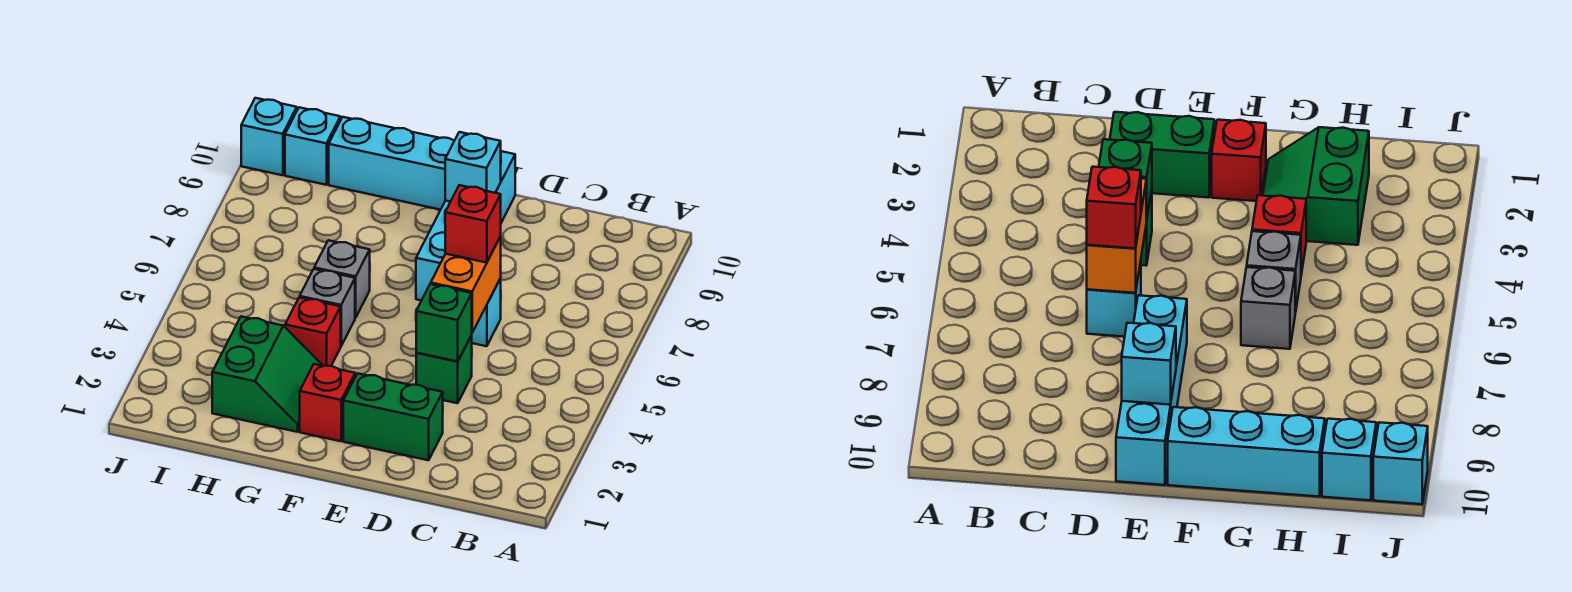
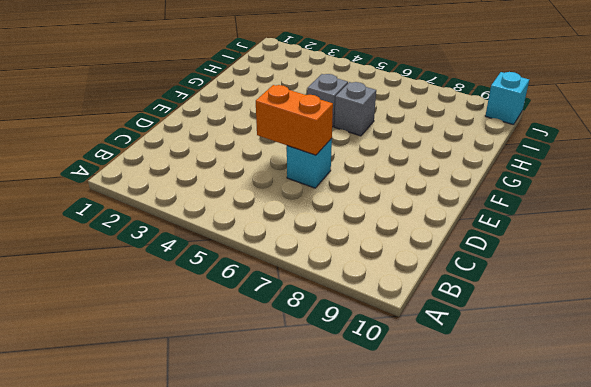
none -> green brick D2:E2 level 1
none -> green brick D4 level 1
none -> cyan brick E7:E10 level 1

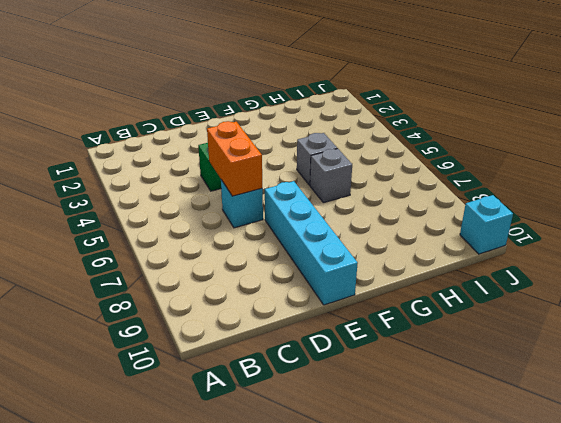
none -> green brick D2:E2 level 1
none -> red brick F2 level 1
none -> cyan brick F10:H10 level 1

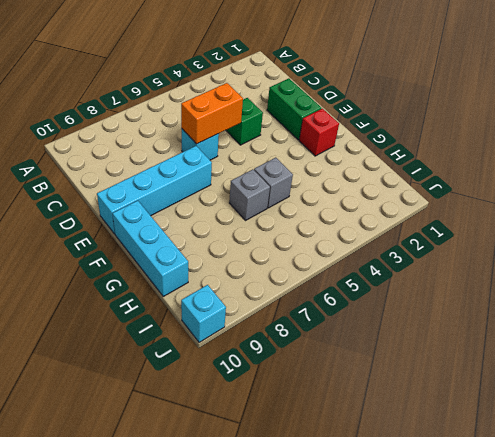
none -> green slope G2:H3 level 1 top H
none -> red brick G4 level 1
none -> cyan brick I10 level 1

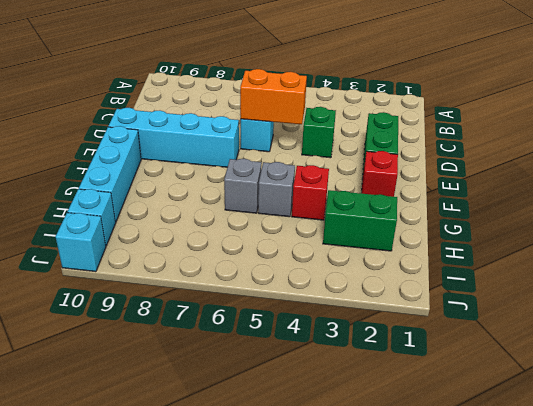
none -> green brick D4 level 2
none -> cyan brick E9 level 2
none -> red brick D6 level 3

